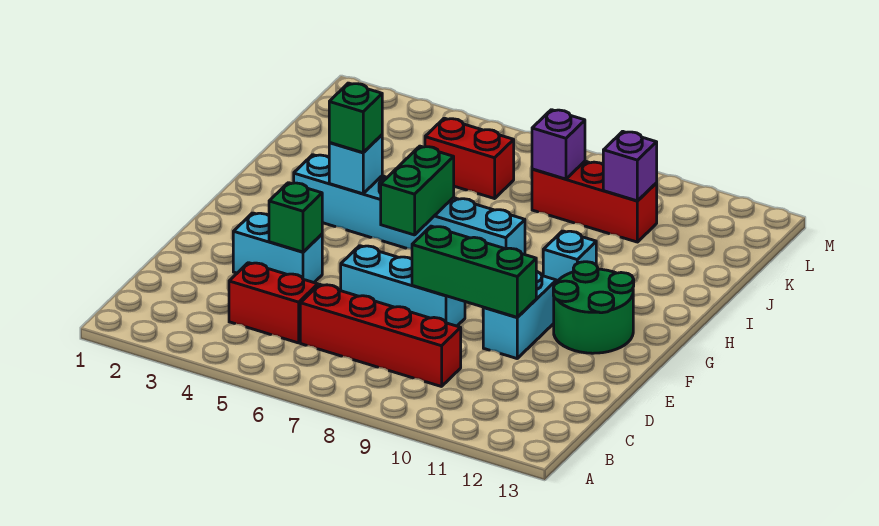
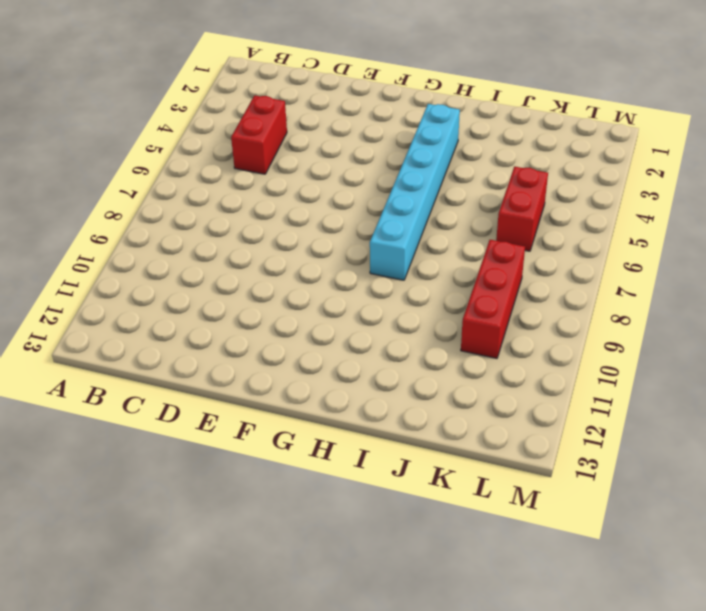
none -> red brick C6:C9 level 1
none -> cyan brick E3:E4 level 1
none -> cyan brick E6:E8 level 1

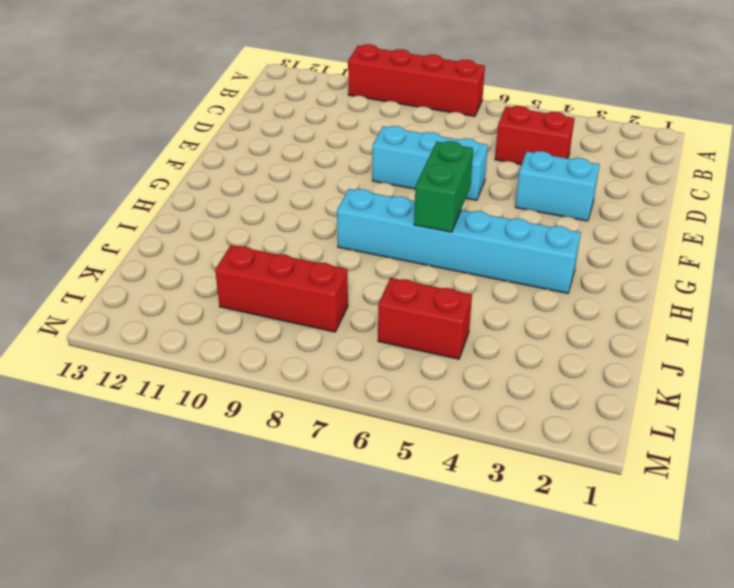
red brick A7:A10 level 1 -> red brick C6:C9 level 1
none -> cyan brick E10:F10 level 1
none -> green round brick F11:G12 level 1
none -> cyan brick H10 level 1

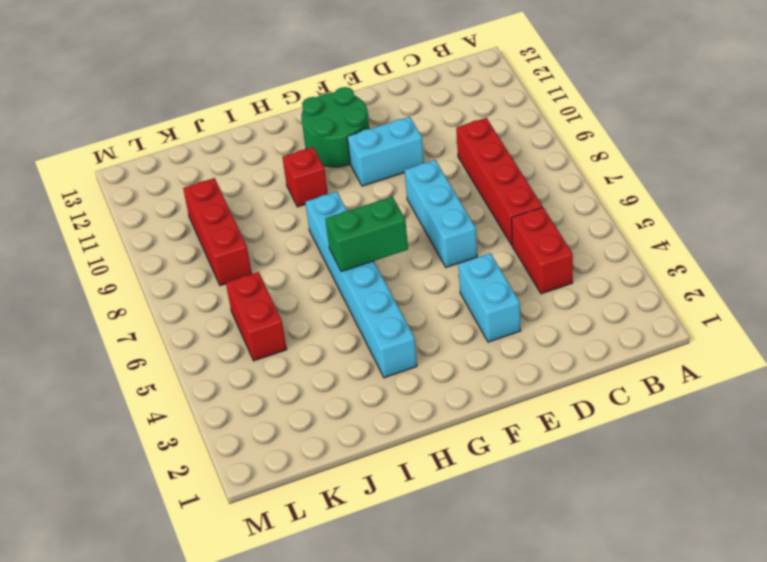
red brick H10 level 1 -> cyan brick H10 level 1
none -> green brick E4 level 2
none -> green brick E8:E10 level 2
none -> cyan brick H4 level 2

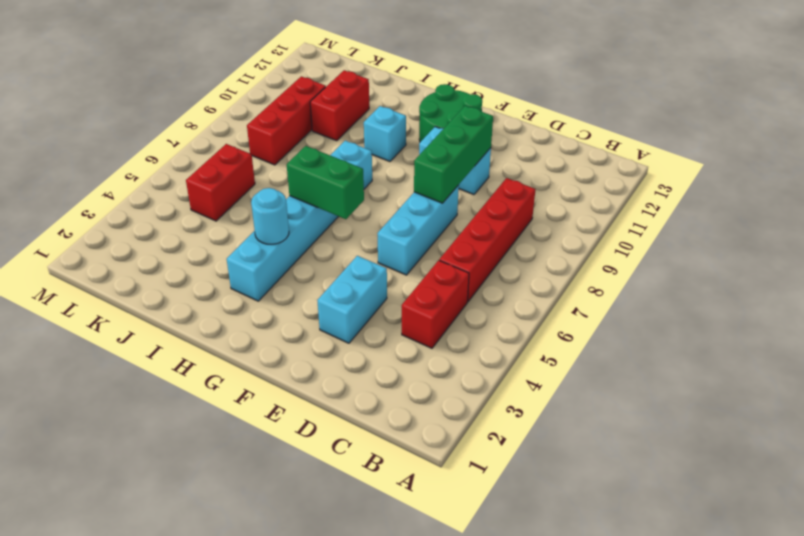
cyan round brick H4 level 2 -> cyan brick H4 level 2
red brick J10:J11 level 1 -> none
none -> green brick E4 level 2
none -> purple brick K8 level 2
none -> purple brick K10 level 2

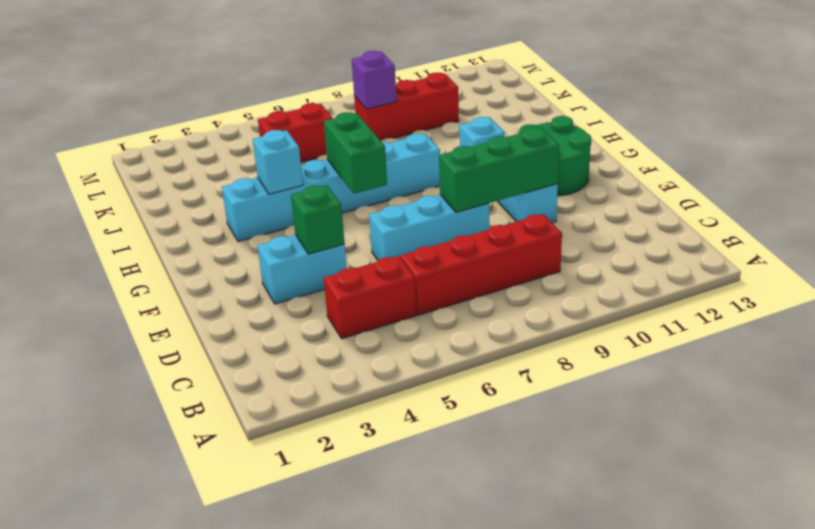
none -> purple brick K10 level 2
none -> green brick H4 level 3

